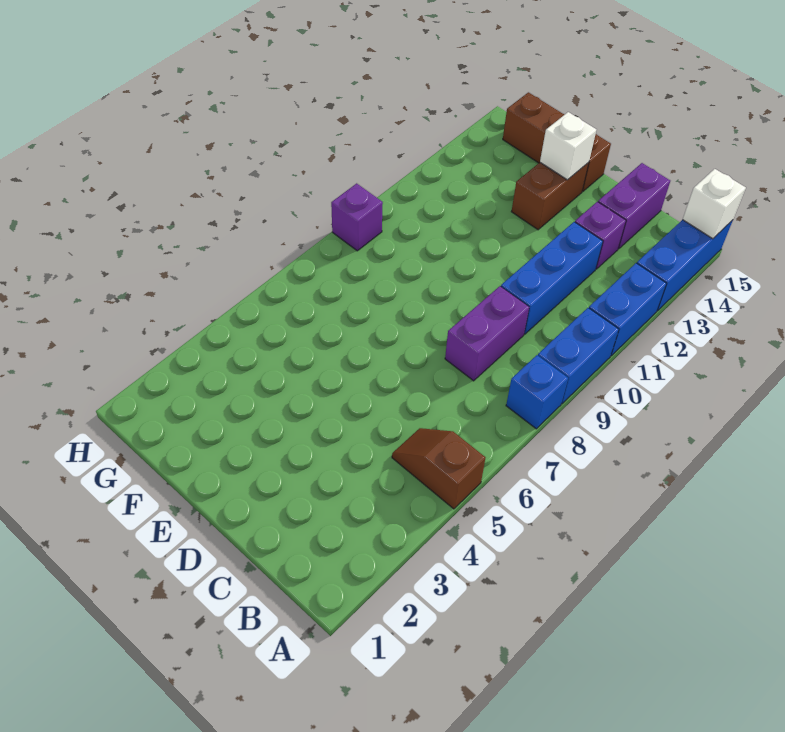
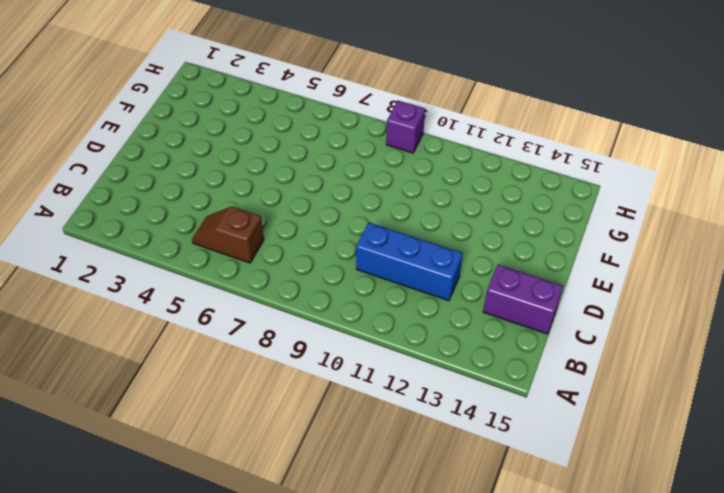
brown slope B5:B6 level 1 top 6 -> brown slope A5:B5 level 1 top A
none -> blue brick A8 level 1
none -> blue brick A9:A10 level 1
none -> blue brick A11:A12 level 1

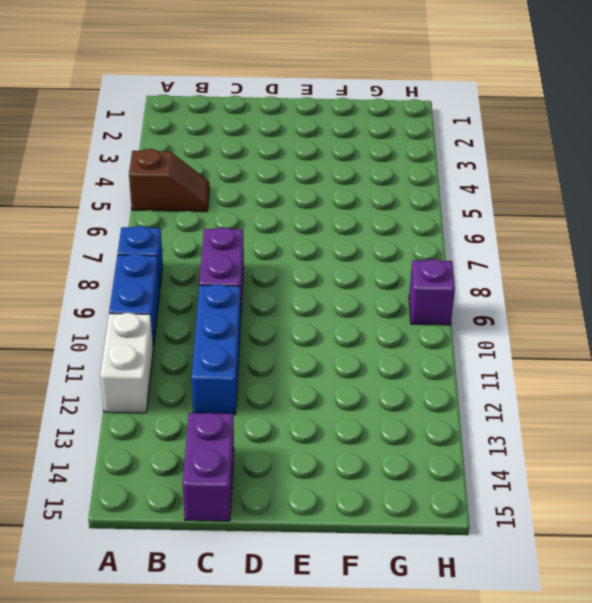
white brick A11:A12 level 1 -> blue brick A11:A12 level 1
none -> blue brick A13:A15 level 1
none -> purple brick C13 level 1
none -> brown brick E13:E14 level 1

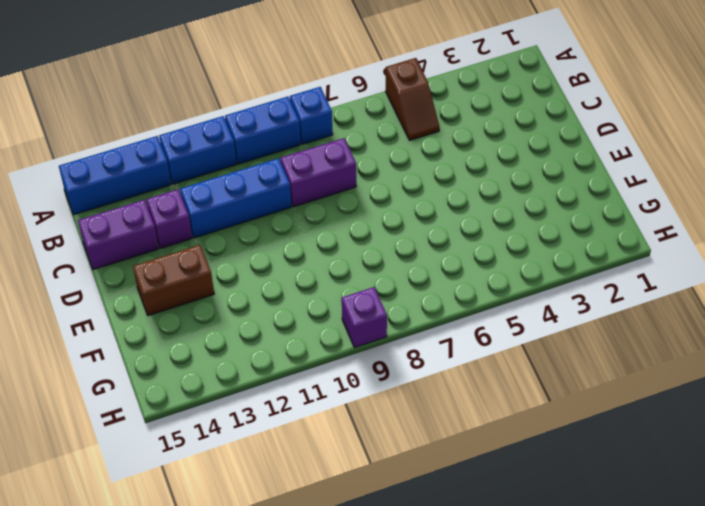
none -> brown brick E15:G15 level 1
none -> white brick A15 level 2
none -> white brick E14 level 2

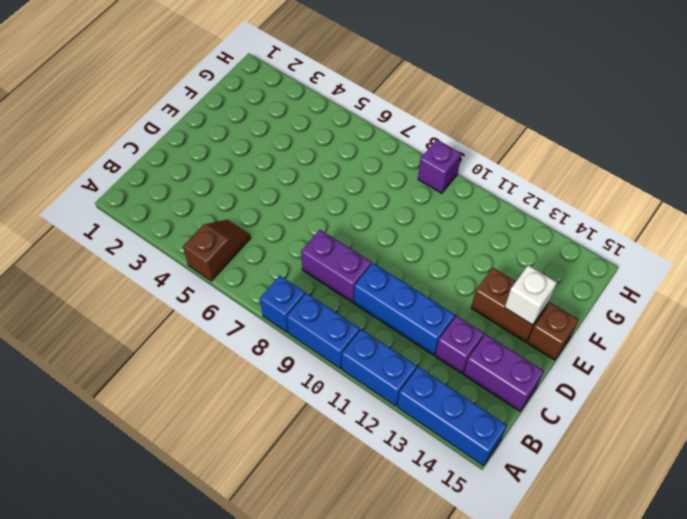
brown brick E15 level 1 -> brown brick E15:G15 level 1
none -> white brick A15 level 2

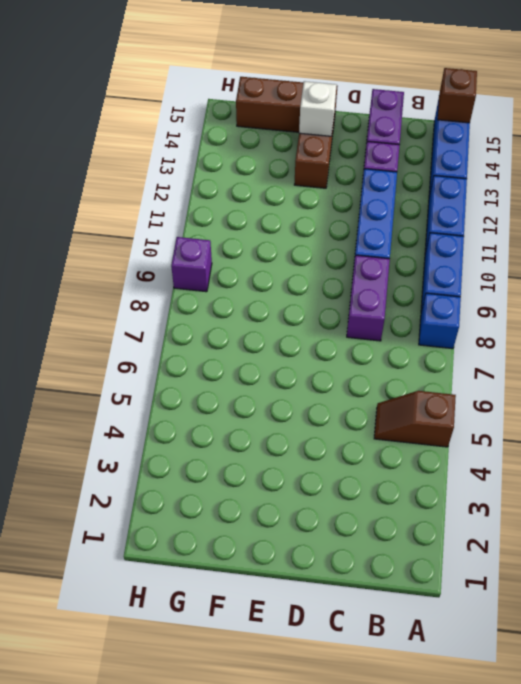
brown brick A15 level 2 -> white brick A15 level 2

